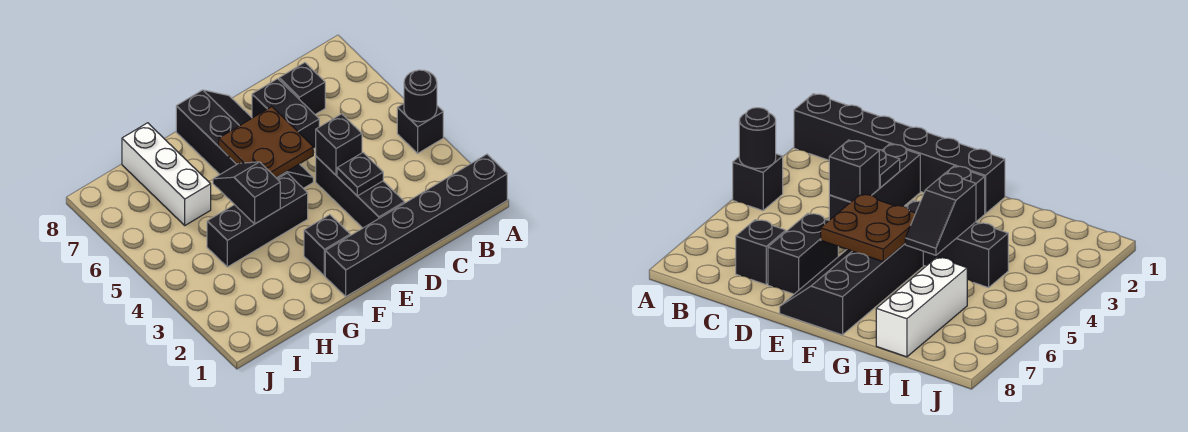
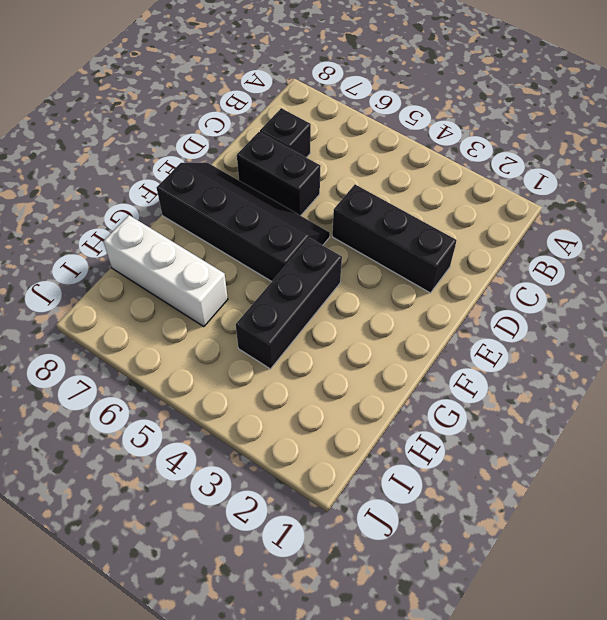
none -> black brick A1:F1 level 1
none -> black brick A4 level 1
none -> black brick F2 level 1

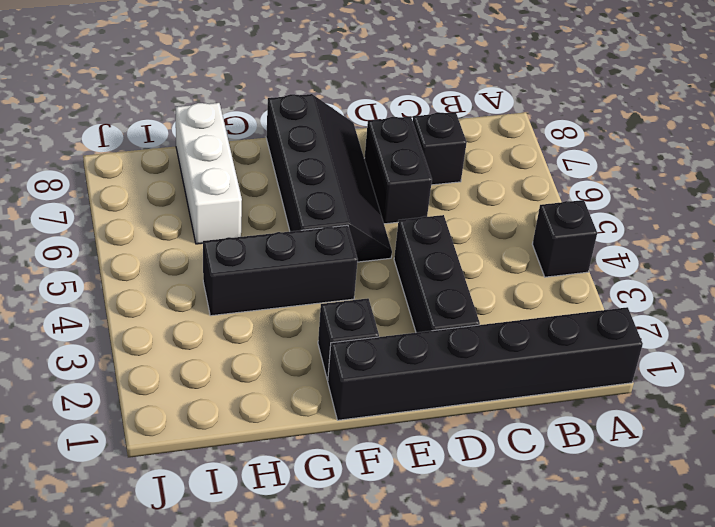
none -> black round brick A4 level 2
none -> black plate D3 level 2
none -> black brick D4 level 2

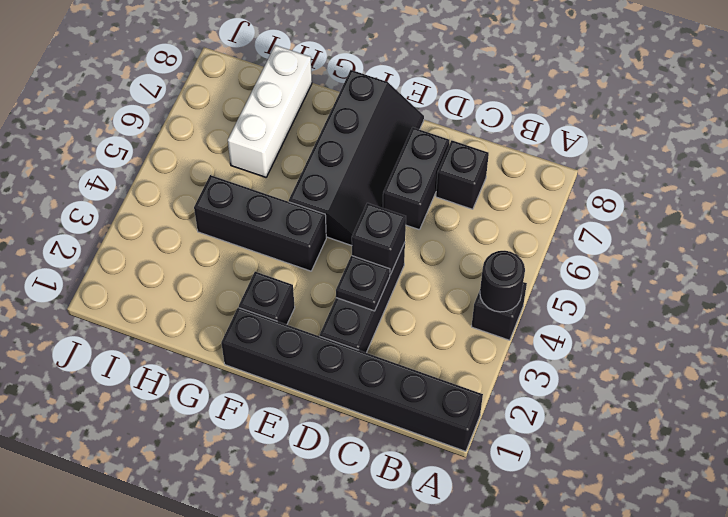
none -> brown plate E5:F6 level 2
none -> black slope G4:G5 level 2 top 4

